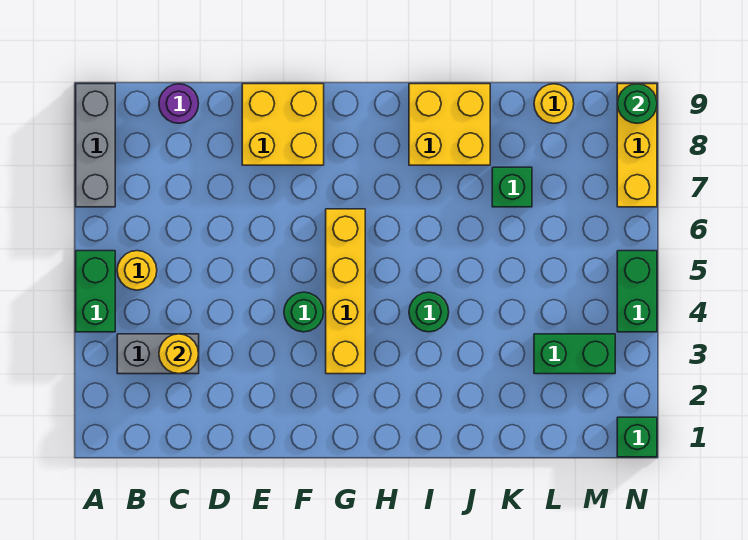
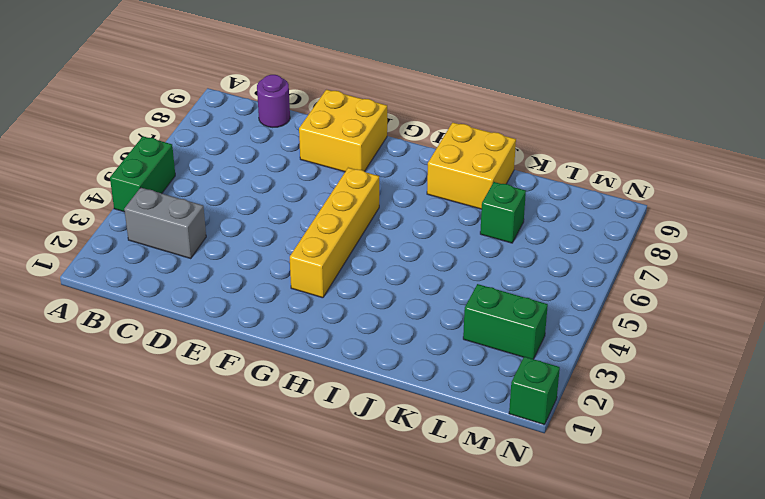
none -> grey brick A7:A9 level 1
none -> yellow round brick B5 level 1
none -> green round brick F4 level 1

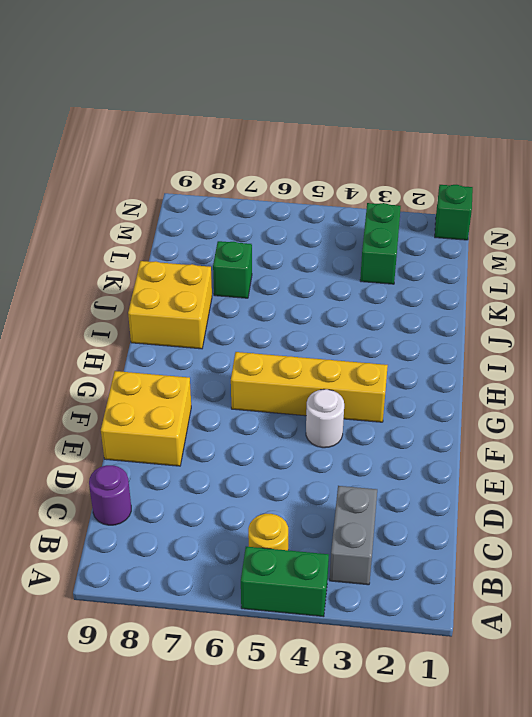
white round brick F4 level 1 -> green round brick F4 level 1
none -> grey brick A7:A9 level 1
none -> green round brick I4 level 1
none -> yellow round brick L9 level 1

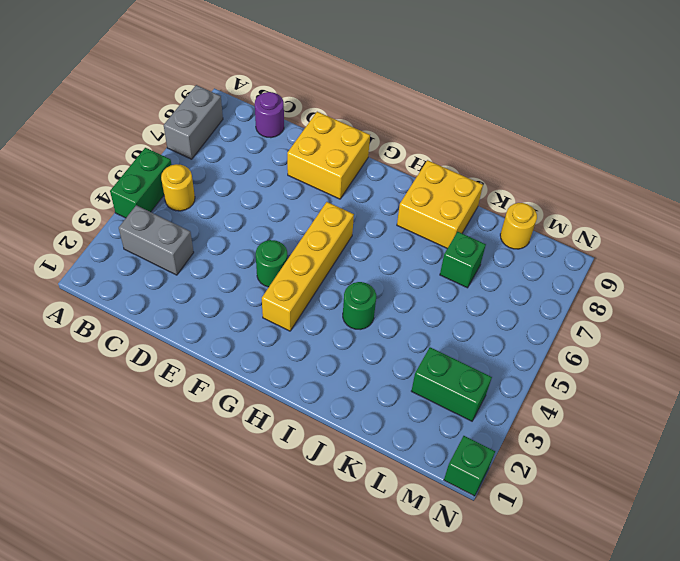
grey brick A7:A8 level 1 -> grey brick A7:A9 level 1
none -> green brick N4:N5 level 1
none -> yellow brick N7:N9 level 1
none -> yellow round brick C3 level 2

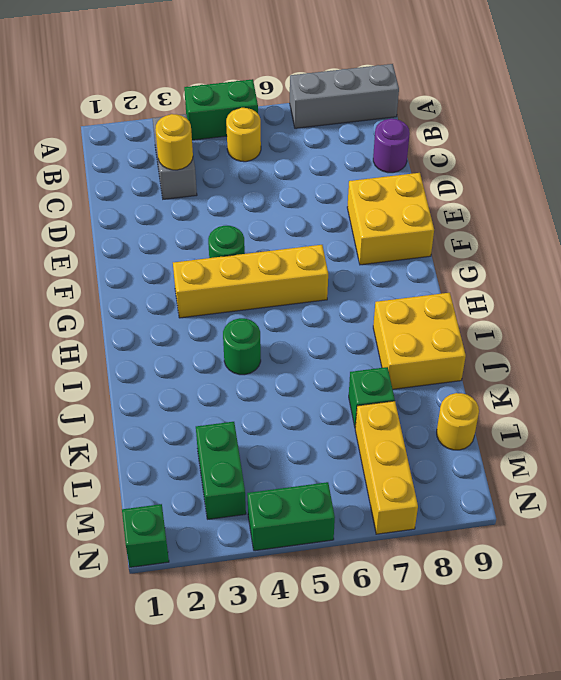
yellow brick L7:N7 level 1 -> yellow brick N7:N9 level 1
none -> green round brick N9 level 2

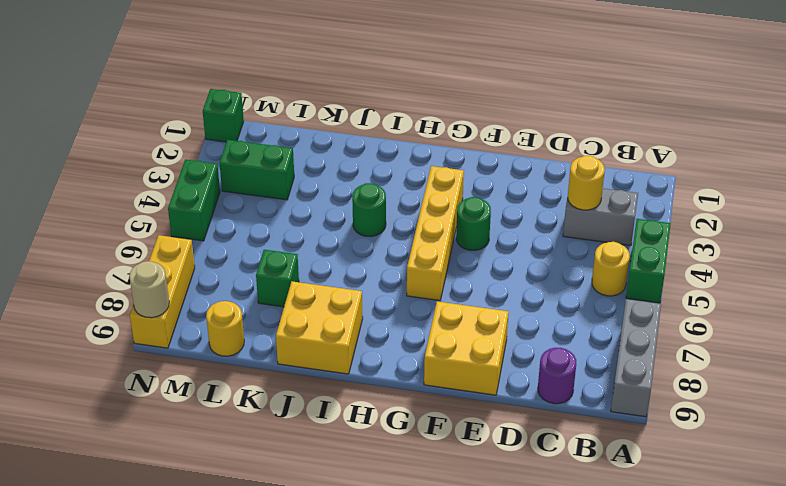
tan round brick N9 level 2 -> green round brick N9 level 2

